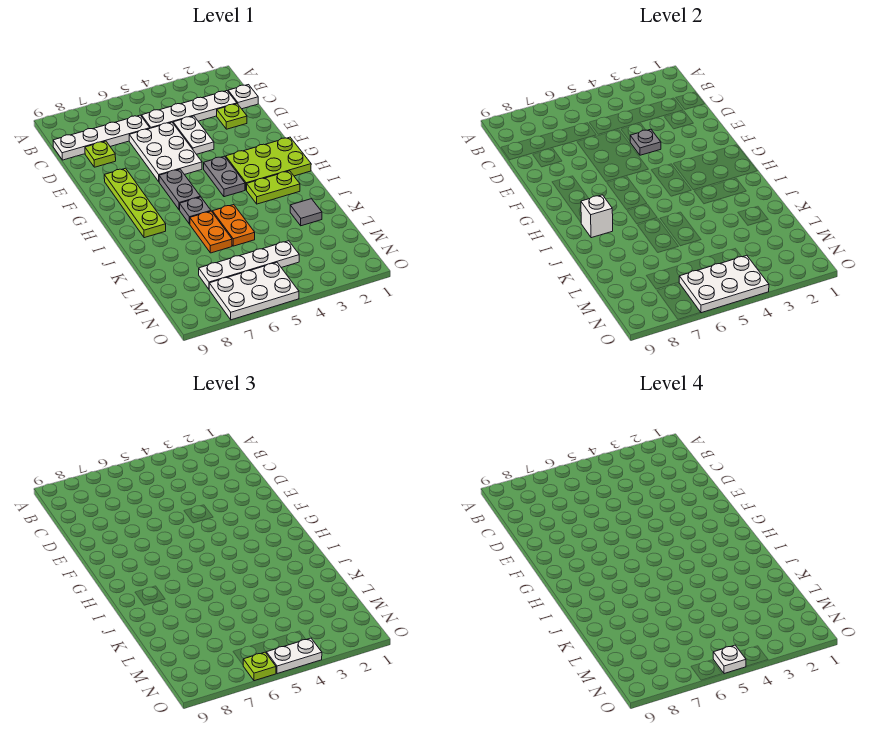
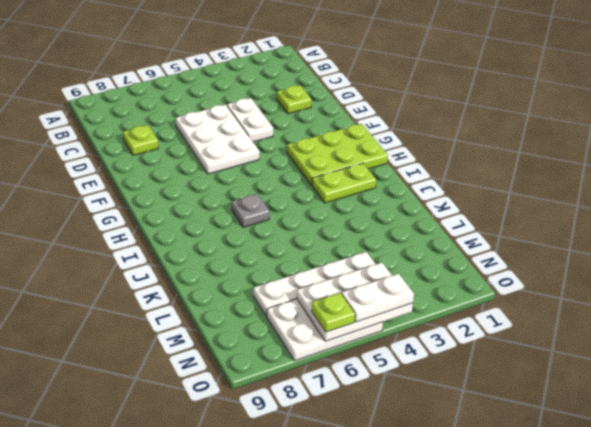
none -> white plate C1 level 1
none -> white plate C2:C5 level 1
none -> white plate C6:C9 level 1

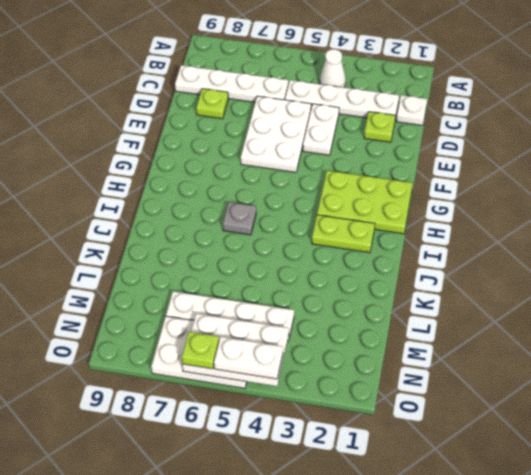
white cone B4 level 1 -> none
none -> lime plate F8:I8 level 1
none -> grey plate G4:H4 level 1
none -> grey plate G6:H6 level 1

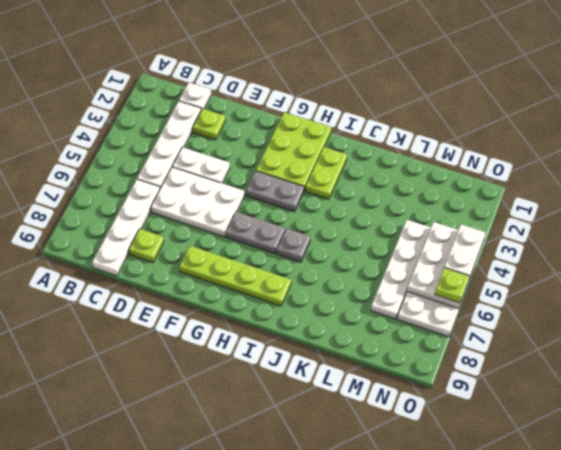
none -> orange plate J5:K5 level 1
none -> orange plate J6:K6 level 1
none -> grey tile K2 level 1

